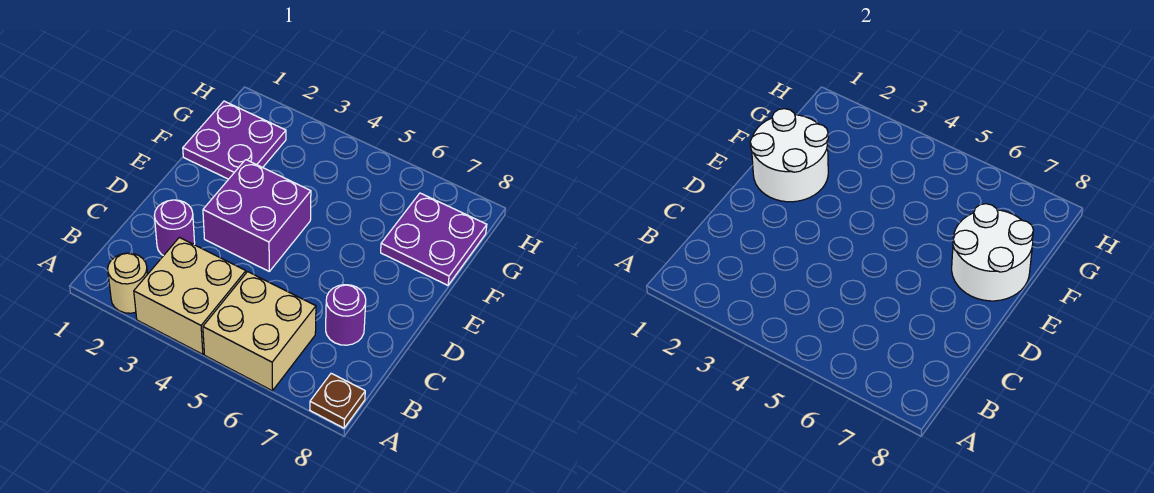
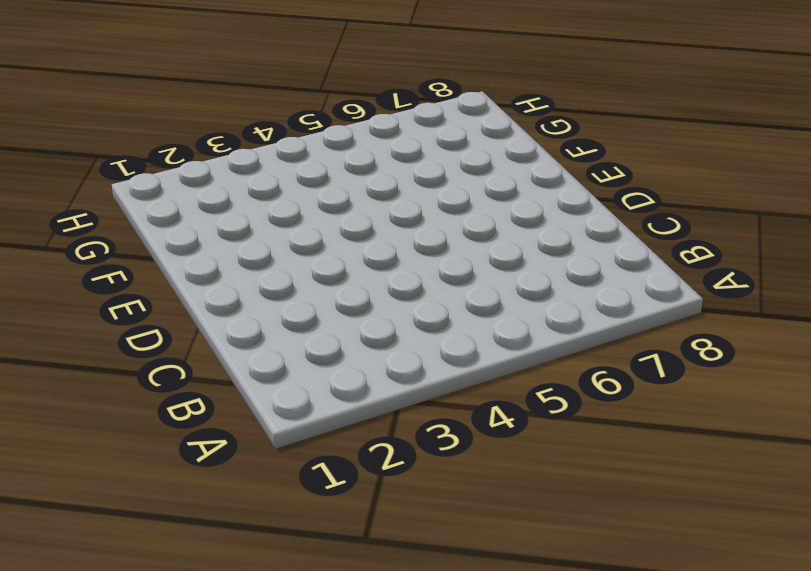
none -> tan round brick A2 level 1
none -> tan brick A3:B4 level 1

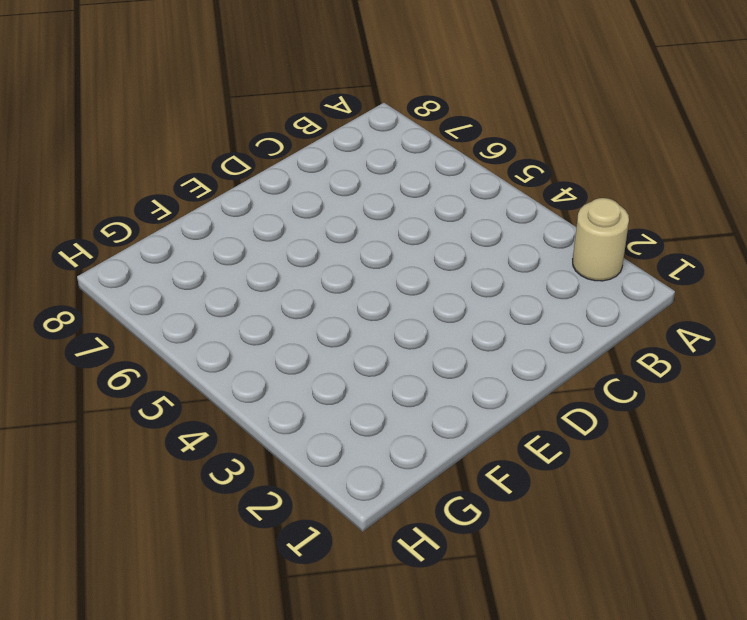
none -> tan brick A3:B4 level 1
none -> tan brick A5:B6 level 1

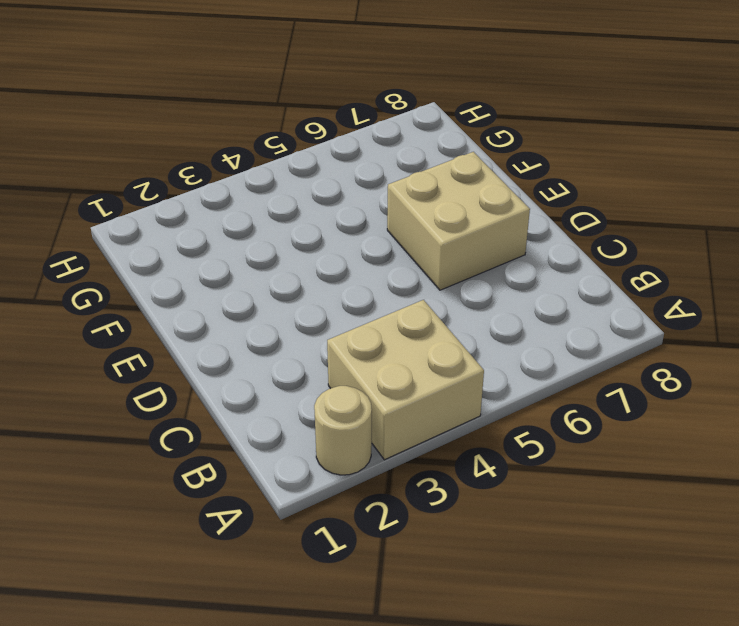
tan brick D6:E7 level 1 -> tan brick A5:B6 level 1
none -> brown plate A8 level 1
none -> purple round brick C2 level 1

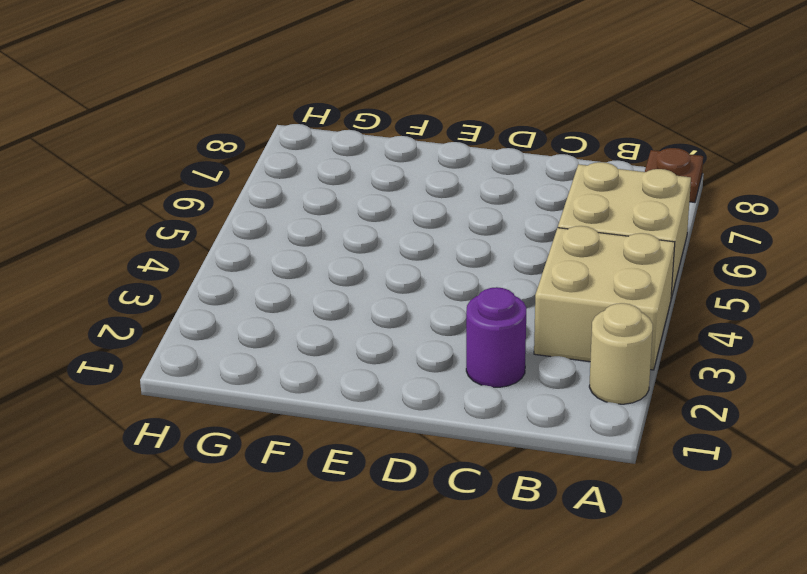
none -> purple round brick C7 level 1
none -> purple brick D3:E4 level 1

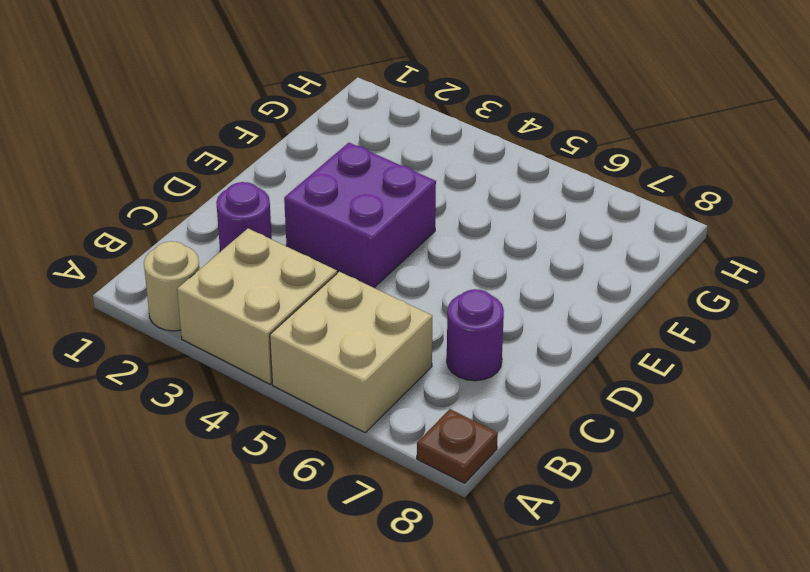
none -> purple plate F1:G2 level 1
none -> purple plate F7:G8 level 1

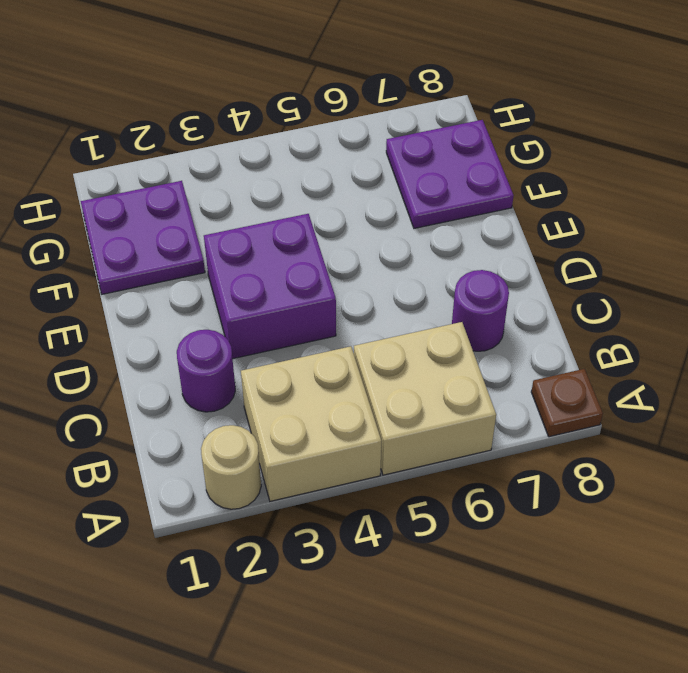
none -> white round brick E1:F2 level 2
none -> white round brick E7:F8 level 2

